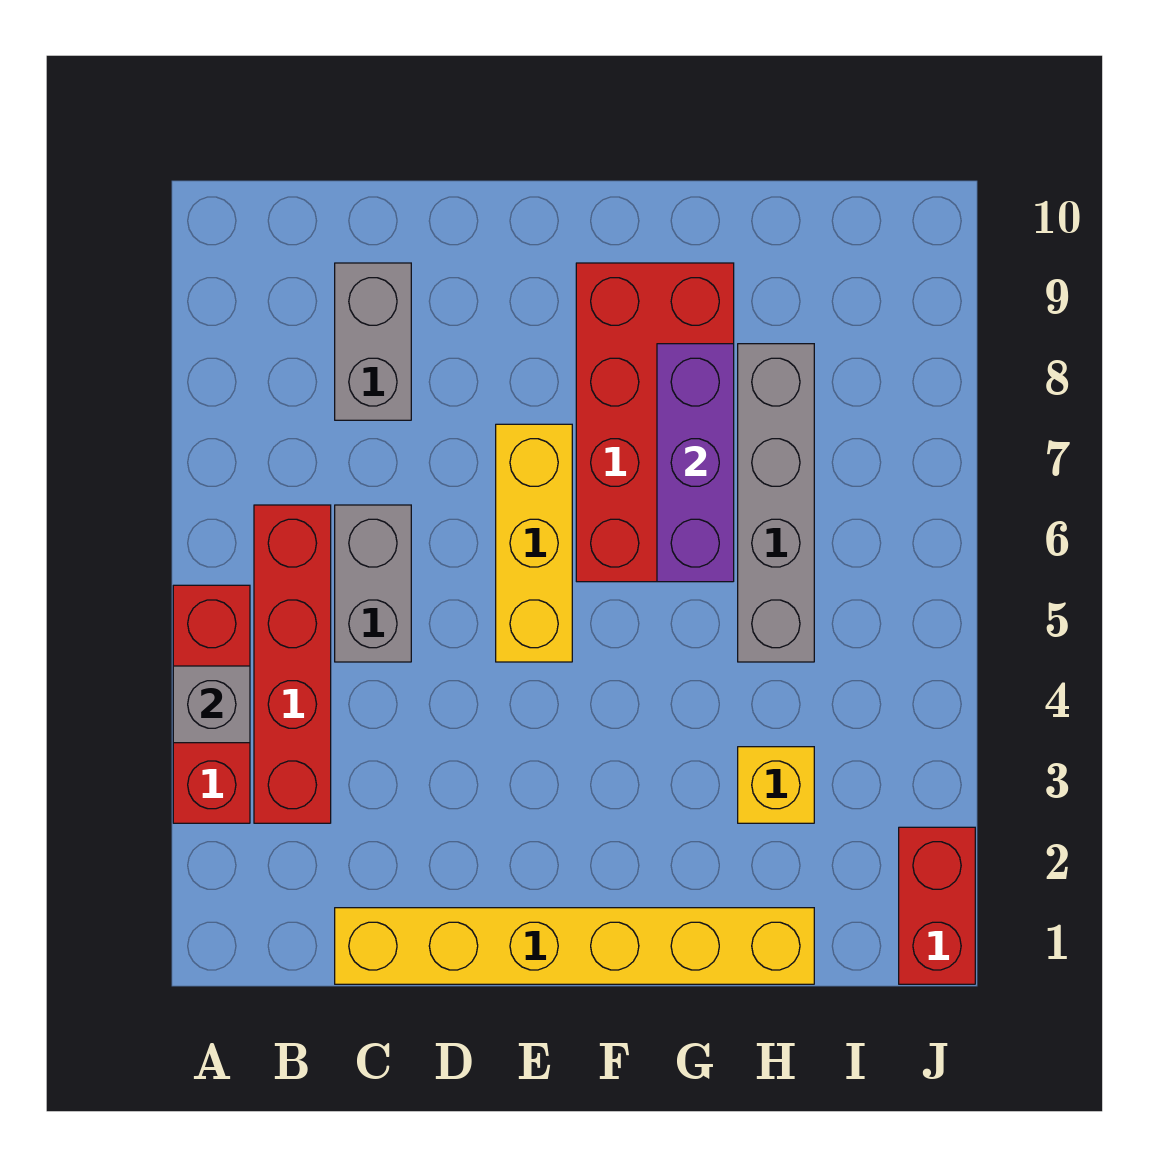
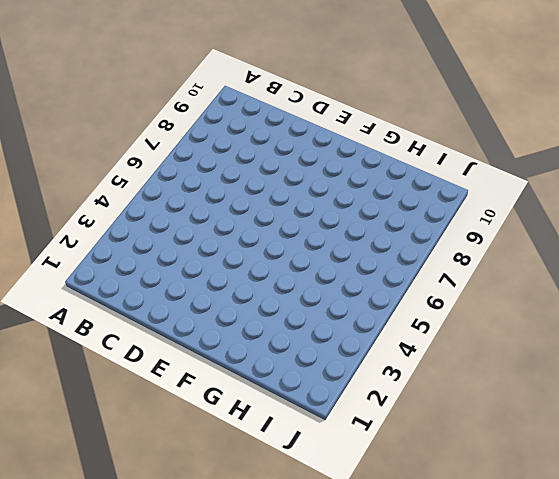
none -> red brick A3:A5 level 1
none -> red brick B3:B6 level 1
none -> yellow brick C1:H1 level 1

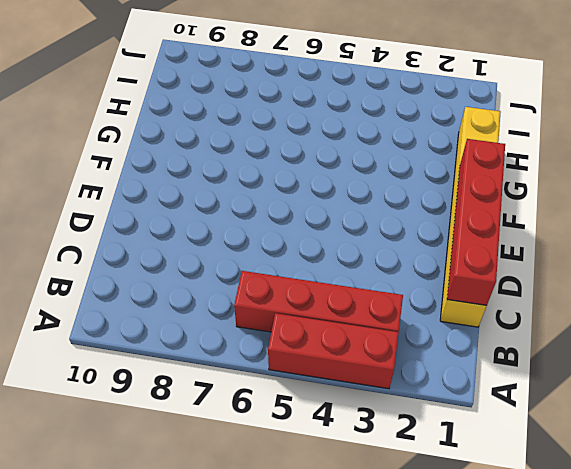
red brick C1:F1 level 2 -> none
none -> grey brick C5:C6 level 1
none -> grey brick C8:C9 level 1
none -> yellow brick E5:E7 level 1

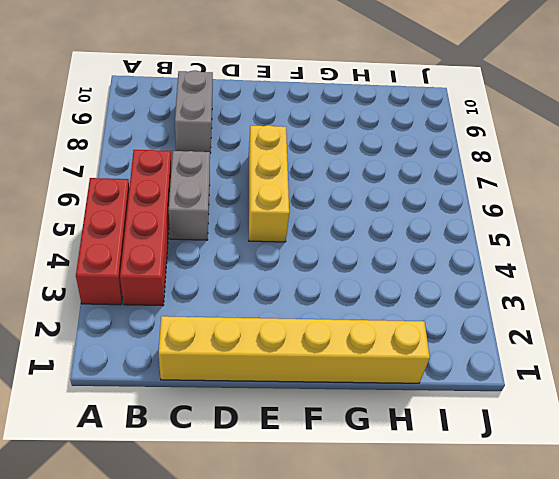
none -> red brick F6:G9 level 1
none -> yellow brick H3 level 1
none -> grey brick H5:H8 level 1

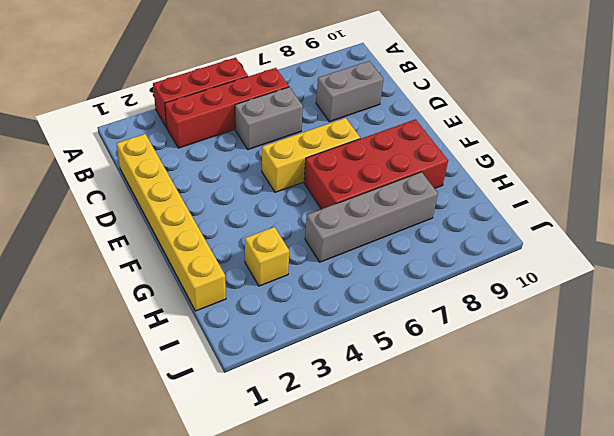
none -> red brick J1:J2 level 1
none -> grey brick A4 level 2
none -> purple brick G6:G8 level 2

